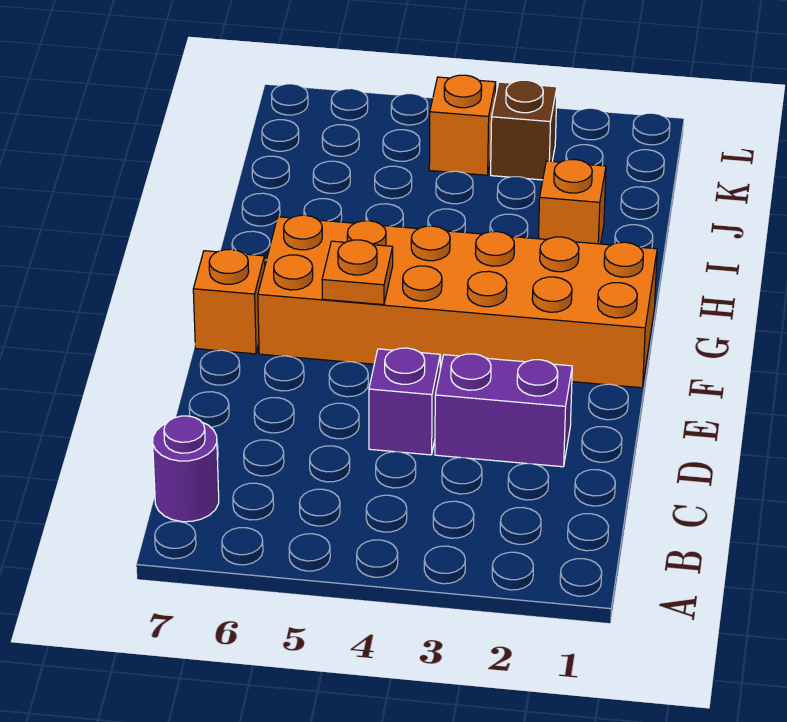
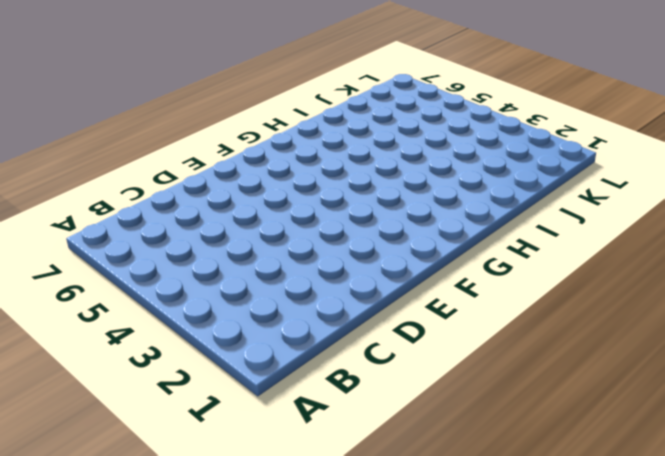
none -> purple round brick B7 level 1
none -> purple brick D2:D3 level 1

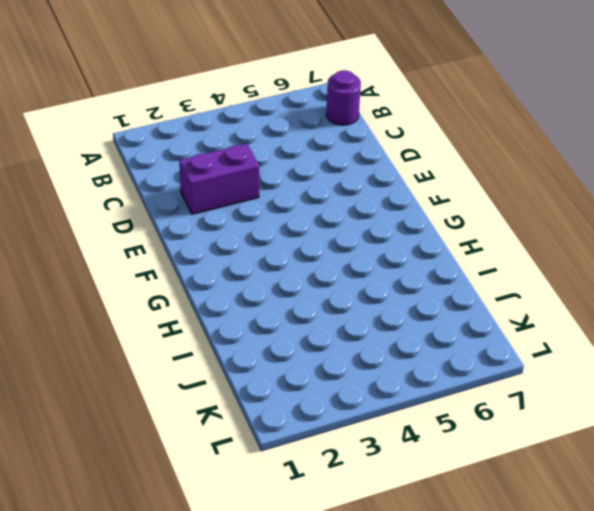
none -> purple brick D4 level 1
none -> orange brick F1:G6 level 1

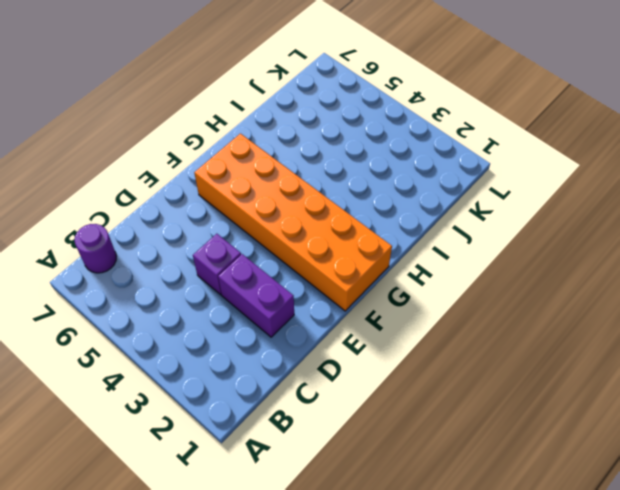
none -> orange brick F7 level 1
none -> orange brick I2 level 1

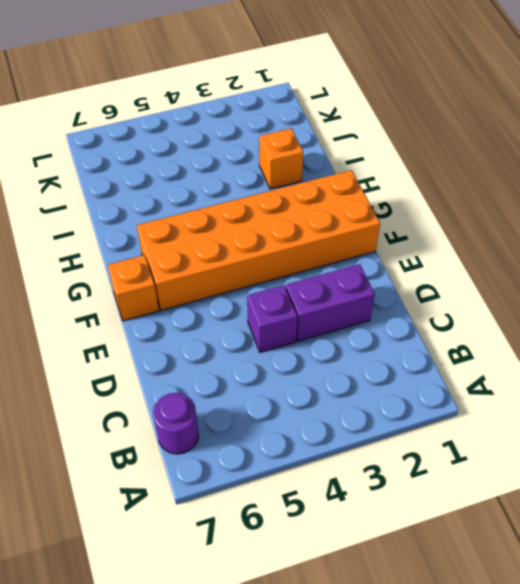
none -> brown brick K3 level 1
none -> orange brick K4 level 1

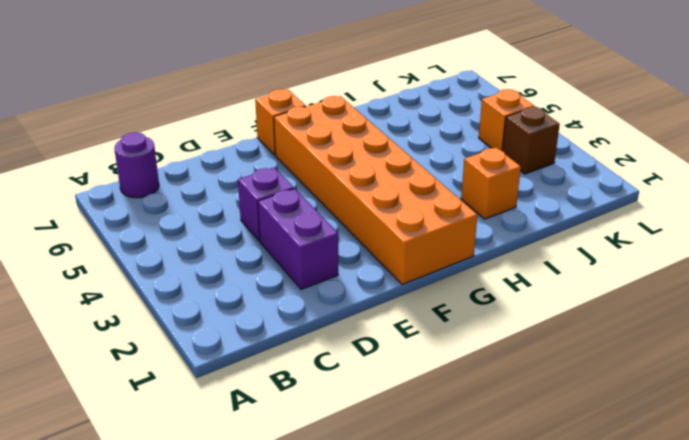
none -> orange plate F5 level 2

